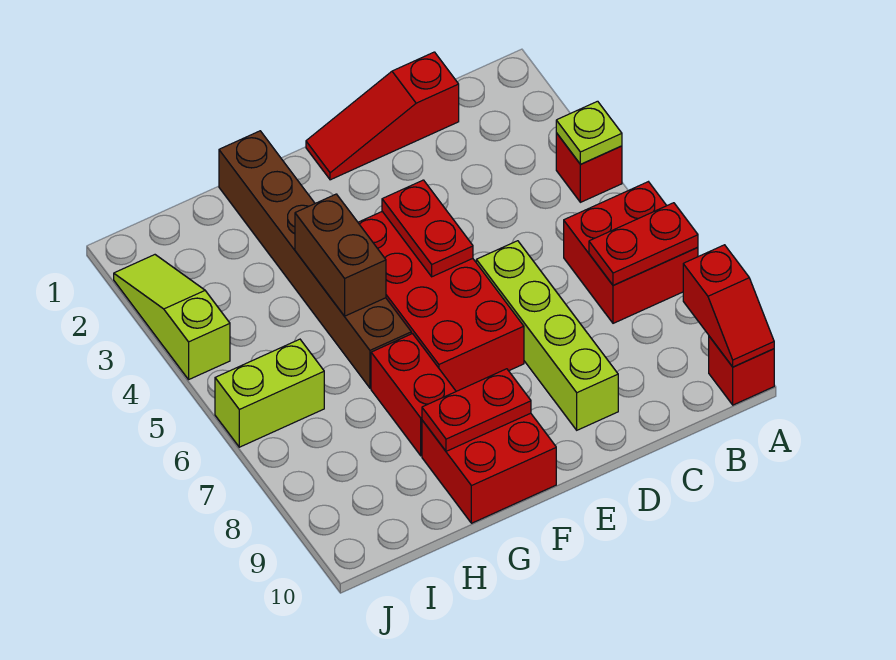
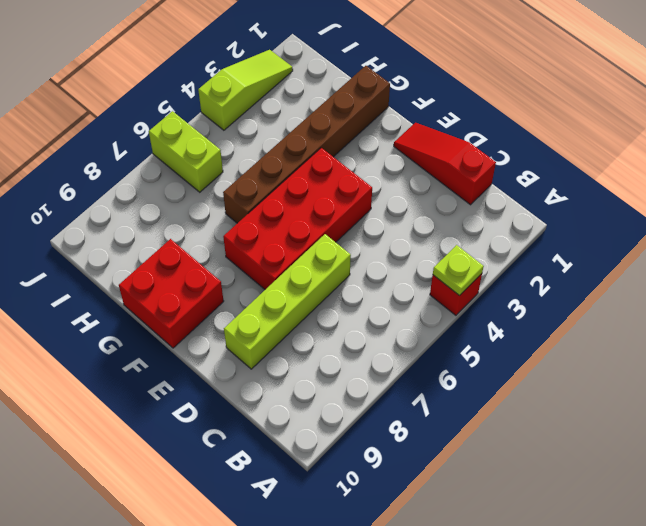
none -> red brick A6:B7 level 1
none -> red brick A10 level 1
none -> red brick G7:G8 level 1

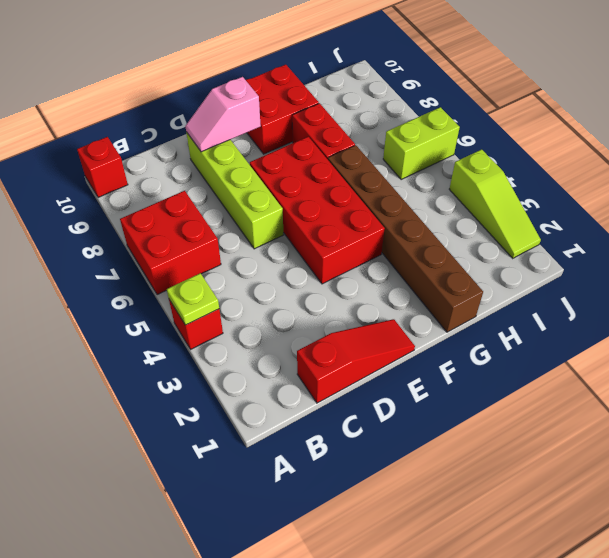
pink slope D9:E9 level 2 top E -> none
none -> red plate A7:B7 level 2
none -> red slope A9:A10 level 2 top 9
none -> red plate E4:E5 level 2

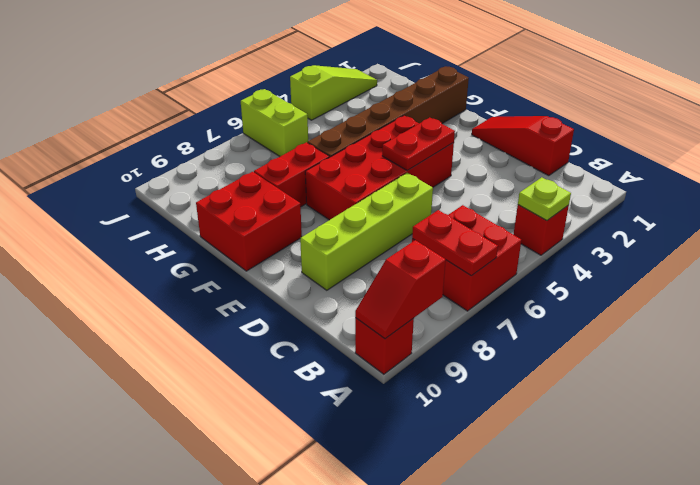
none -> red plate F9:G9 level 2
none -> brown brick G4:G5 level 2

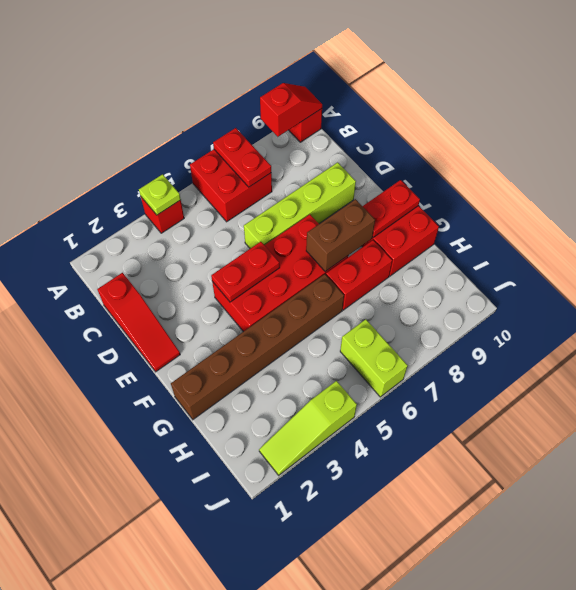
brown brick F7:F8 level 2 -> brown brick G4:G5 level 2
red plate F9:F10 level 2 -> red plate F9:G9 level 2

